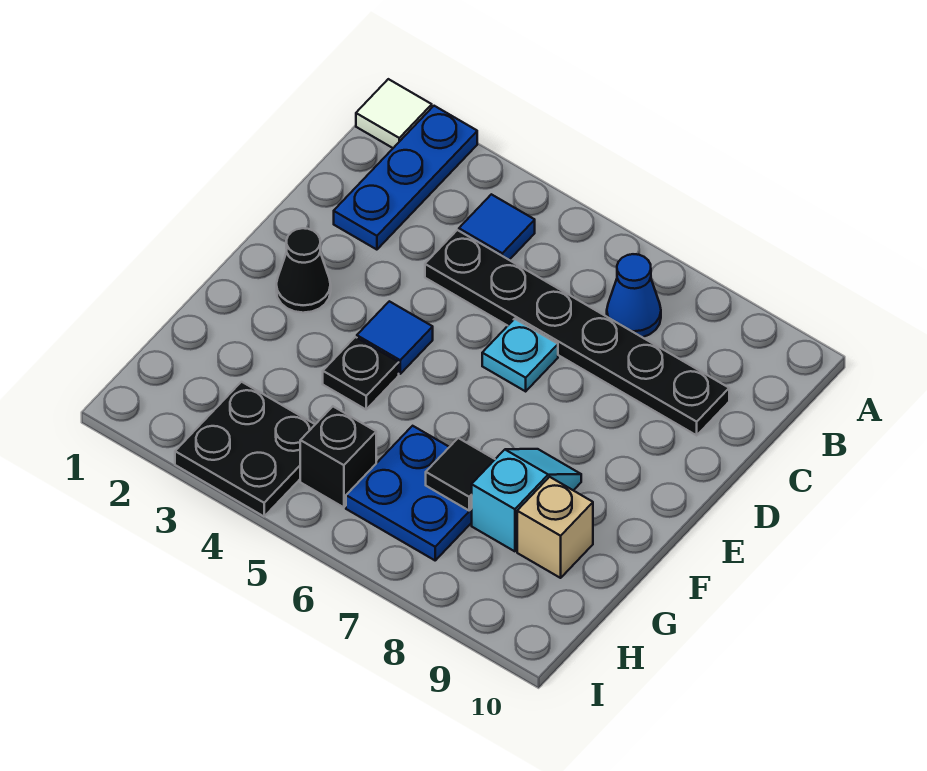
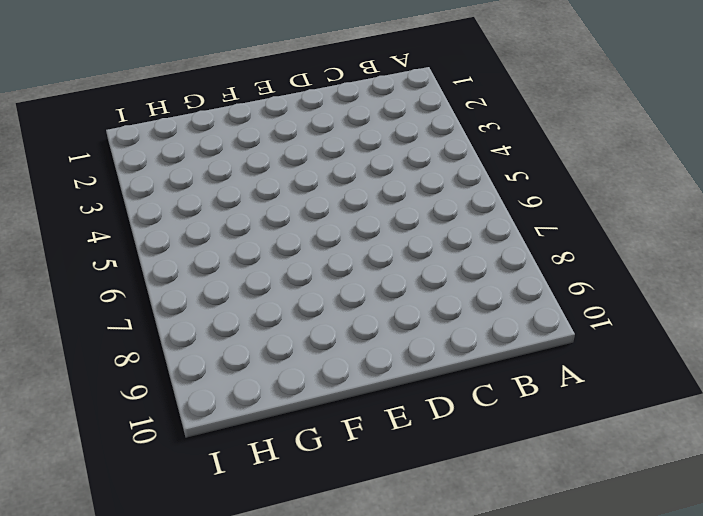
none -> white tile A1 level 1
none -> blue plate A2:C2 level 1
none -> blue tile B4 level 1

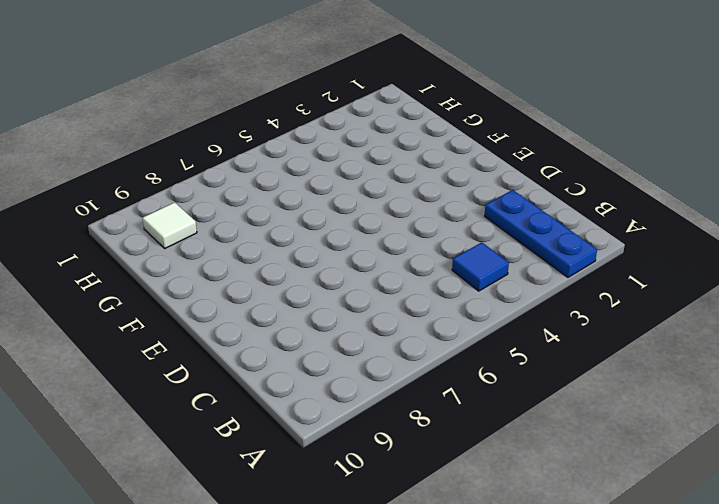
white tile H9 level 1 -> white tile A1 level 1
none -> blue cone B7 level 1
none -> black plate C4:C9 level 1
none -> cyan plate D6 level 1

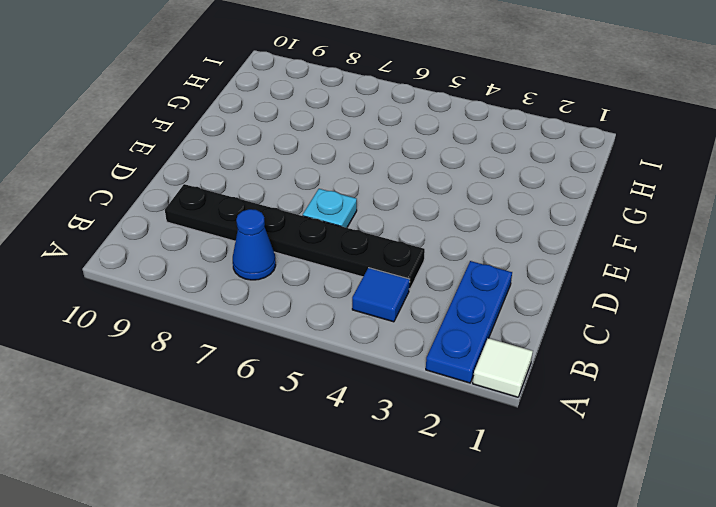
none -> black cone E2 level 1
none -> blue tile E4 level 1
none -> black plate F4 level 1

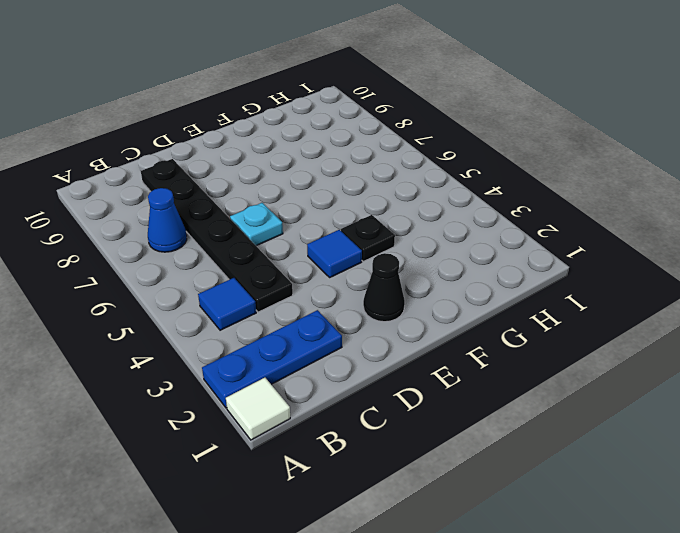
none -> cyan slope F8:G8 level 1 top G
none -> blue plate G6:H7 level 1
none -> tan brick G9 level 1

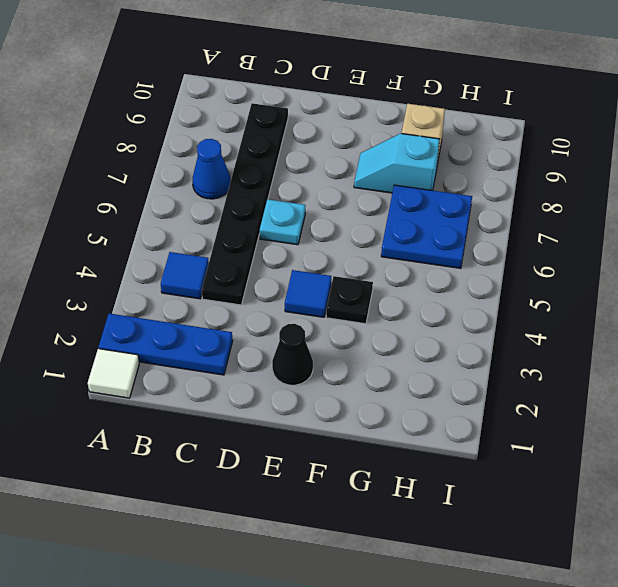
none -> black plate H3:I4 level 1
none -> black brick H5 level 1
none -> black tile G7 level 2

